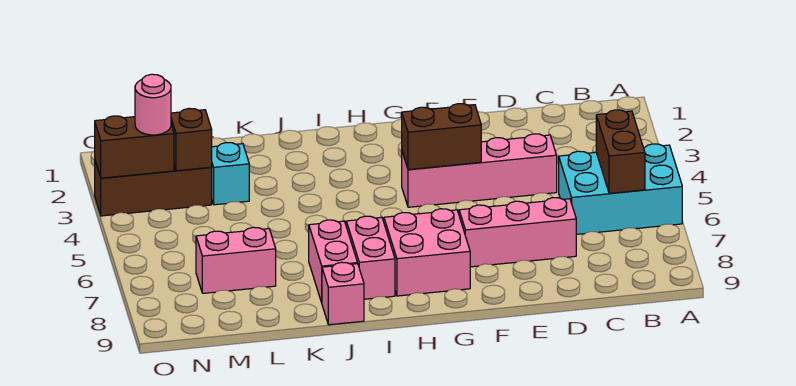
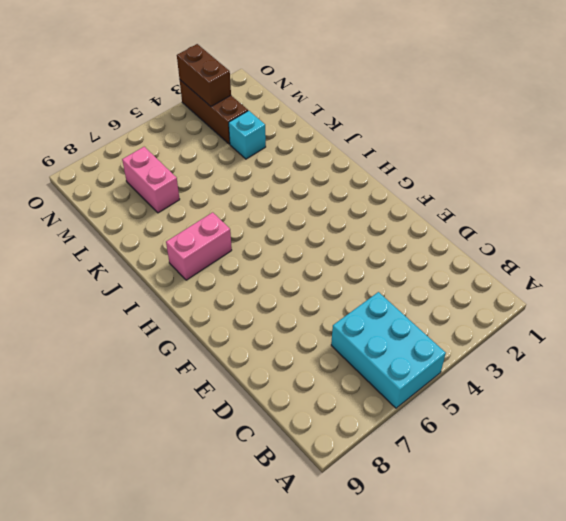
none -> pink brick D4:G4 level 1
none -> pink brick D7:F7 level 1
none -> pink brick G7:H8 level 1

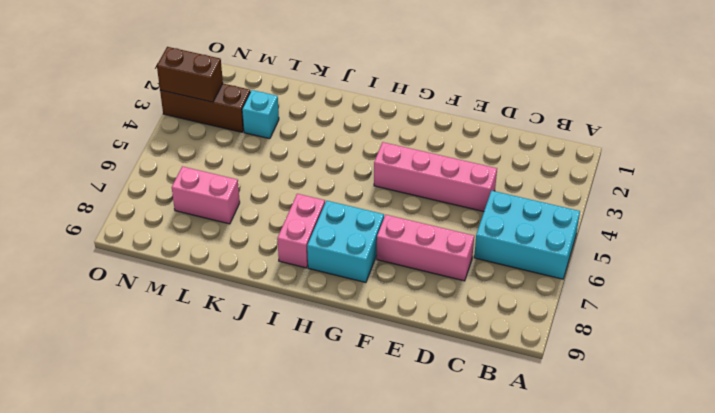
cyan brick G7:H8 level 1 -> pink brick G7:H8 level 1
none -> pink brick J7:J8 level 1
none -> pink brick J9 level 1
none -> brown brick B5:B6 level 2

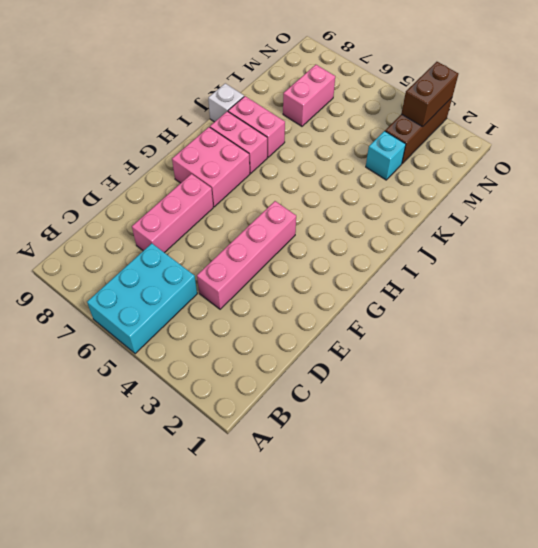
white brick J9 level 1 -> pink brick J9 level 1
none -> brown brick B5:B6 level 2
none -> brown brick F4:G4 level 2
none -> brown brick M3 level 2

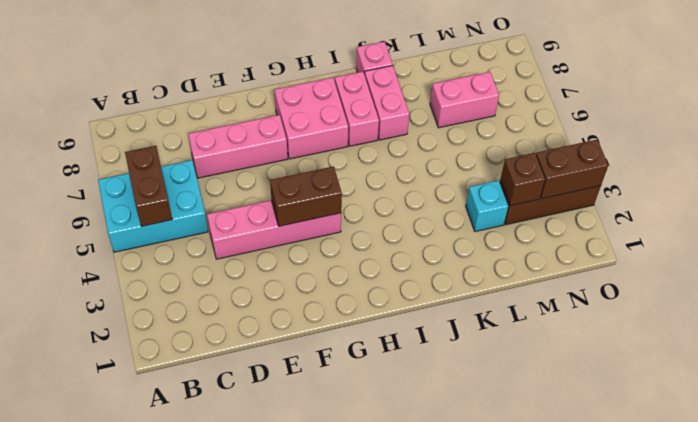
none -> pink round brick N3 level 3

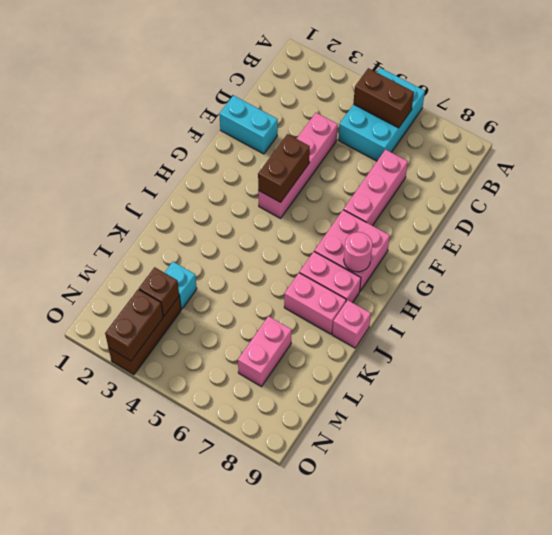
cyan brick E1:E2 level 1 -> none
pink round brick H8 level 2 -> pink round brick N3 level 3

